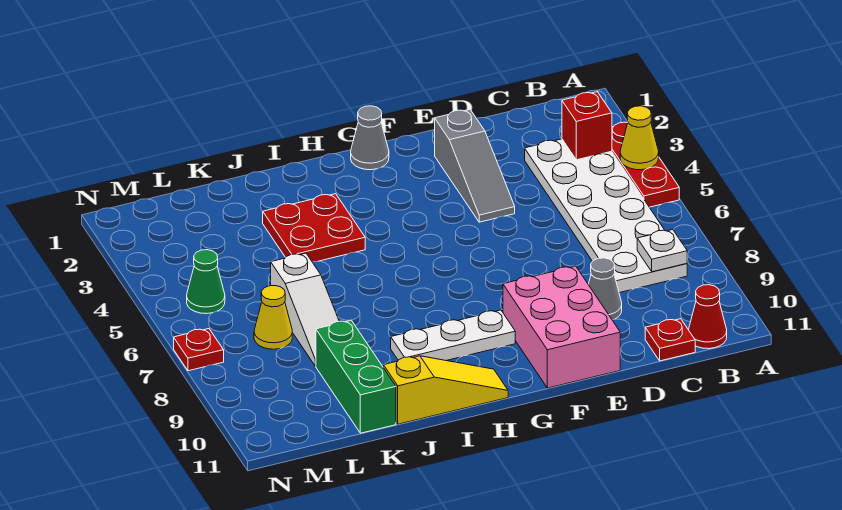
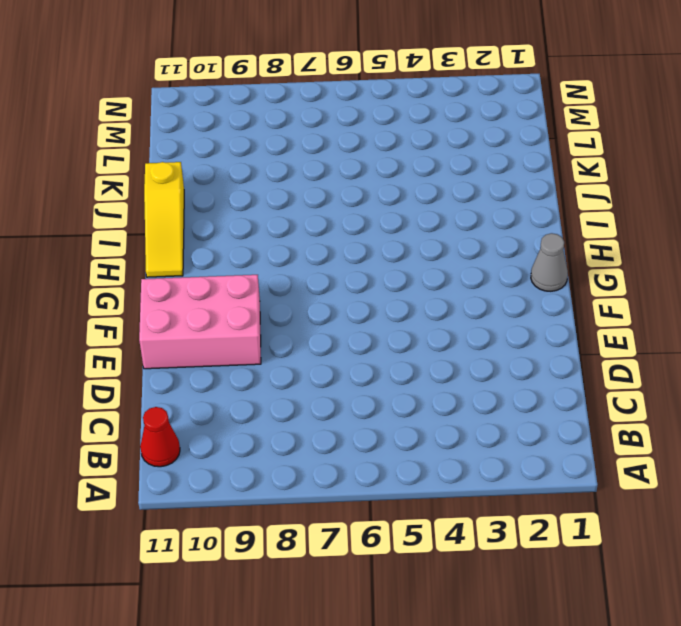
none -> red plate A3:A5 level 1
none -> white plate B3:C8 level 1
none -> red plate C11 level 1

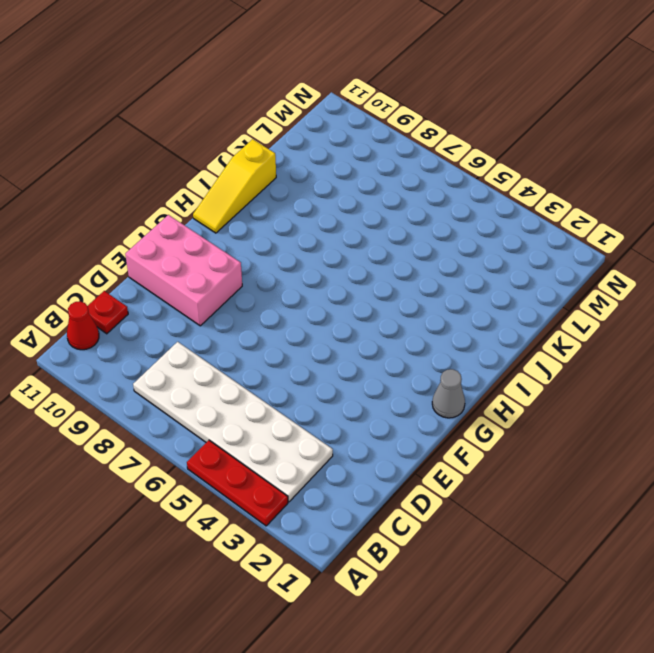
none -> grey cone D9 level 1
none -> grey slope E2:E4 level 1 top 2
none -> white plate G9:I9 level 1

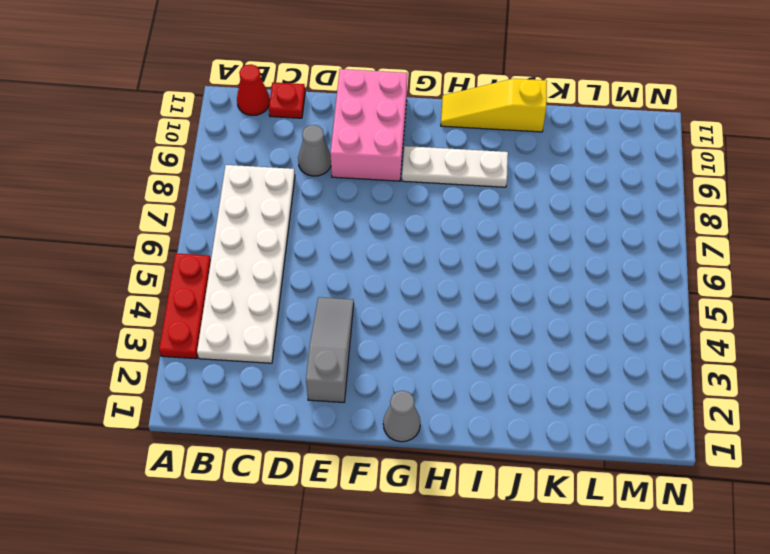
none -> red plate I3:J4 level 1
none -> white slope K6:K8 level 1 top 6
none -> green brick K9:K11 level 1

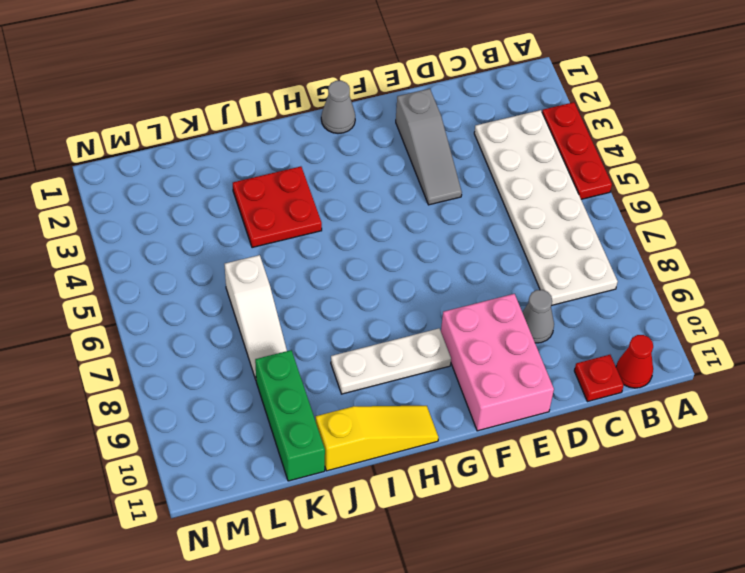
none -> yellow cone L7 level 1
none -> green cone M5 level 1
none -> red plate N7 level 1

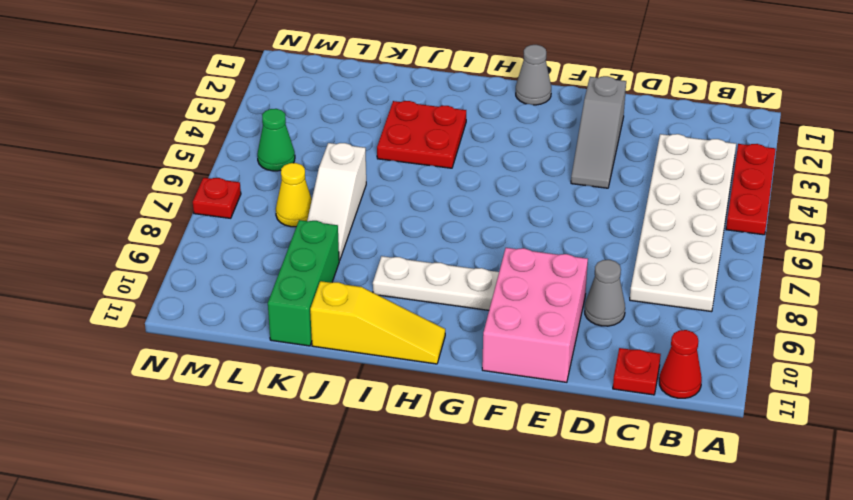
none -> yellow cone A4 level 2
none -> red brick B3 level 2
none -> white plate B8 level 2

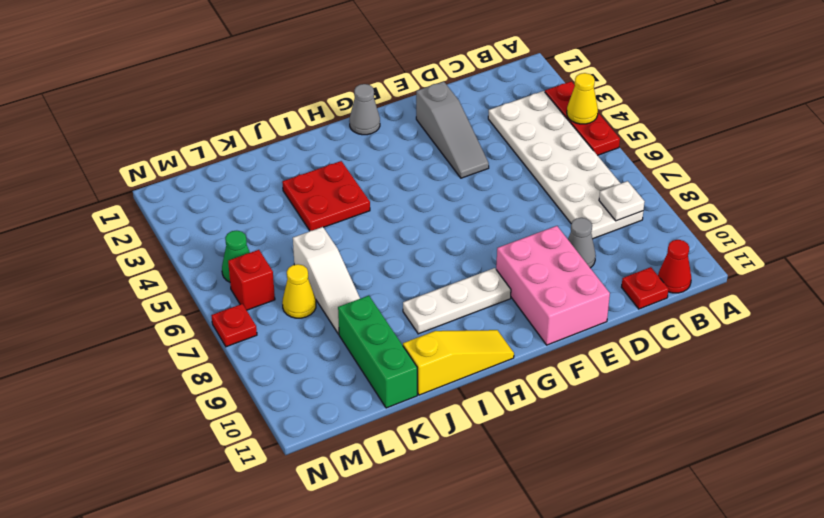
red brick M6 level 1 -> red brick B3 level 2

